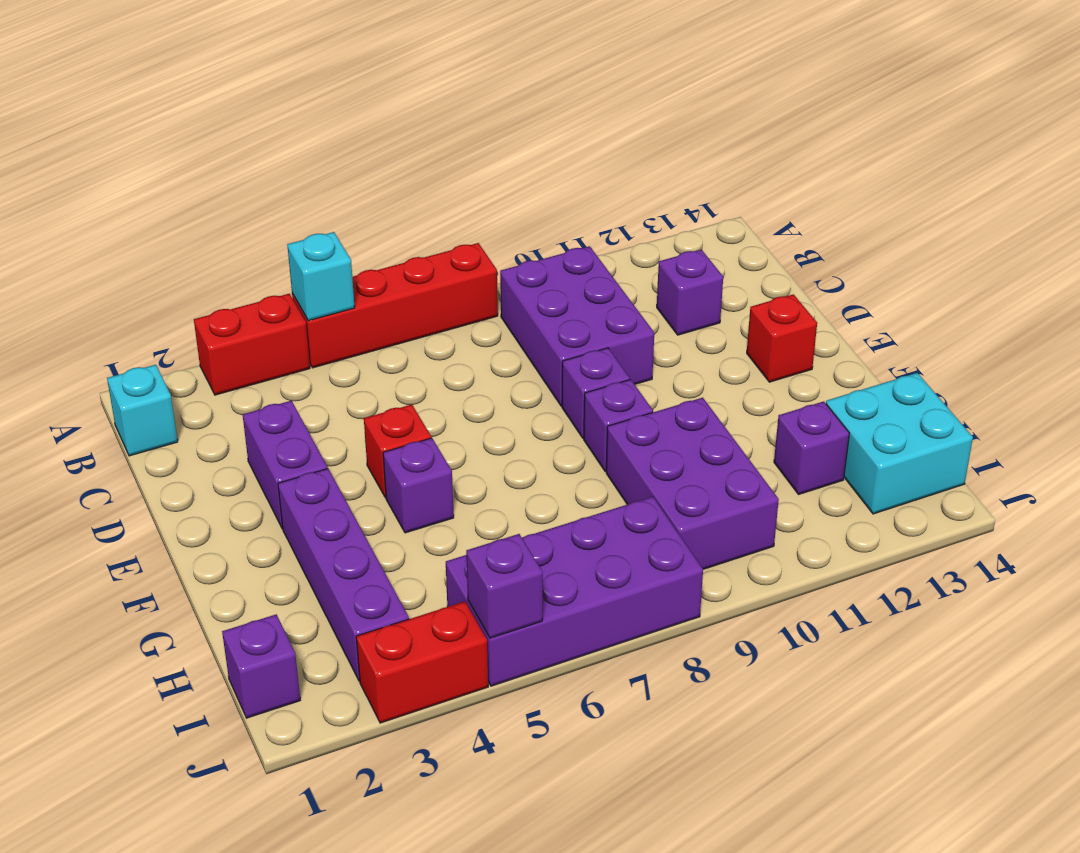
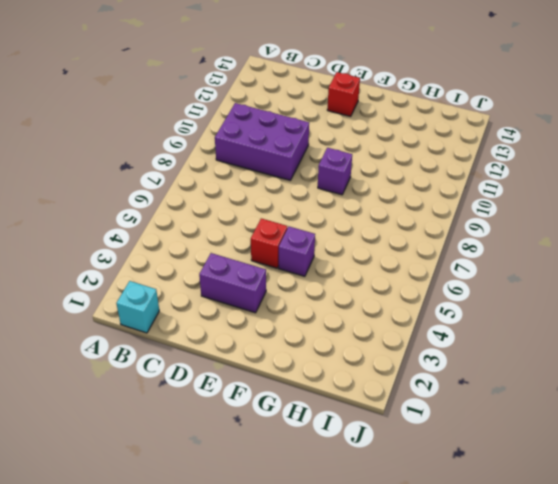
none -> red brick A3:A4 level 1
none -> red brick A5:A8 level 1
none -> purple brick C12 level 1

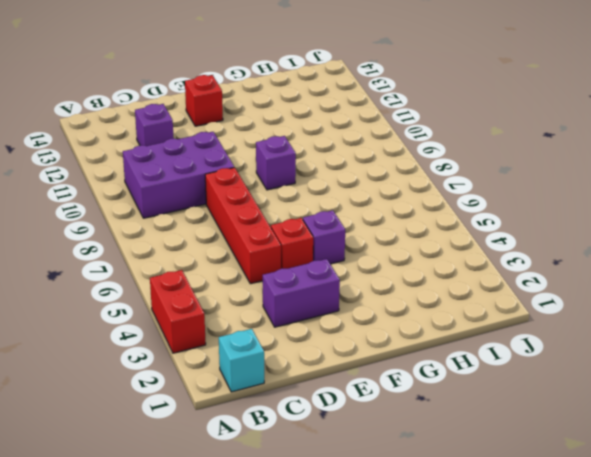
red brick D5:D8 level 1 -> red brick A5:A8 level 1
none -> purple brick E9 level 1
none -> purple brick F3:I3 level 1
none -> purple brick G9:I10 level 1

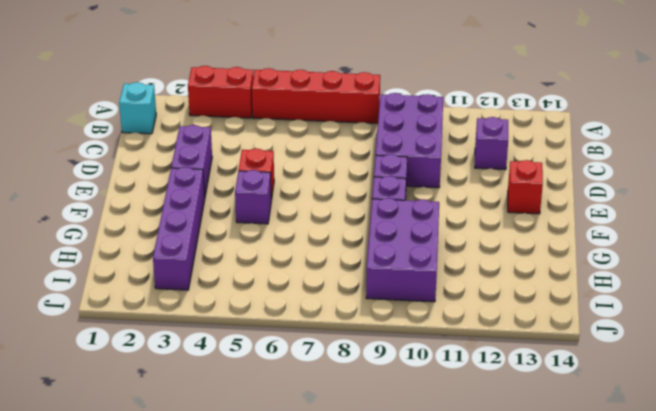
none -> purple brick H12 level 1
none -> cyan brick H13:I14 level 1
none -> purple brick I1 level 1

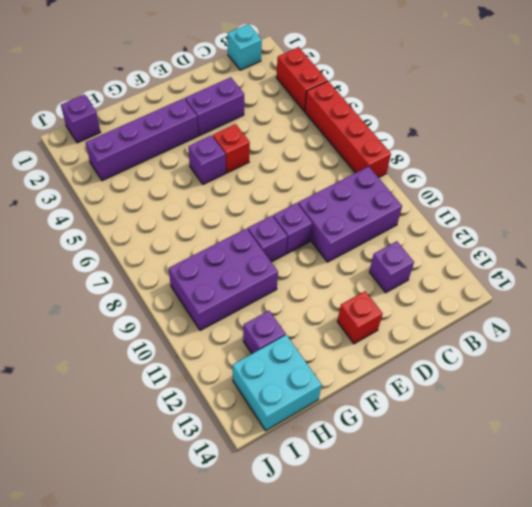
none -> purple brick I5:J8 level 1
none -> red brick J3:J4 level 1
none -> cyan brick A5 level 2

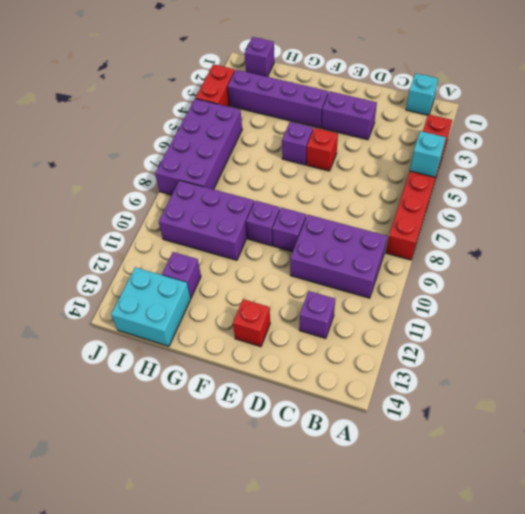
none -> purple brick J5 level 2

